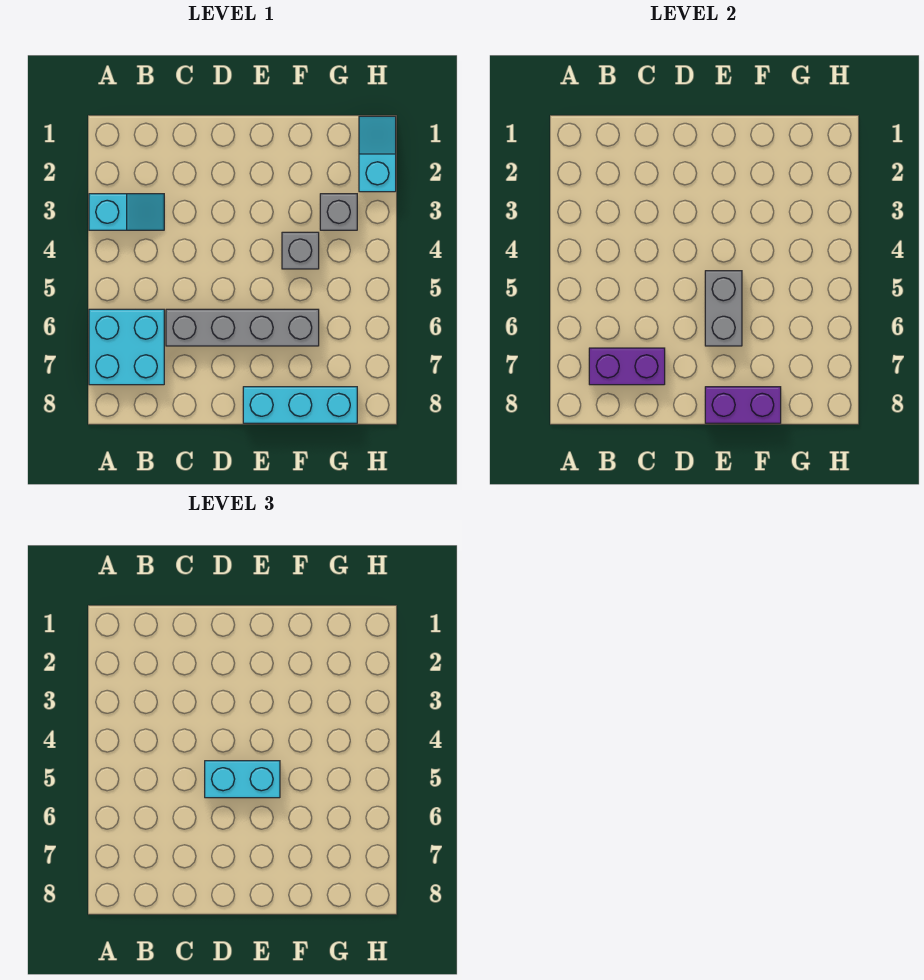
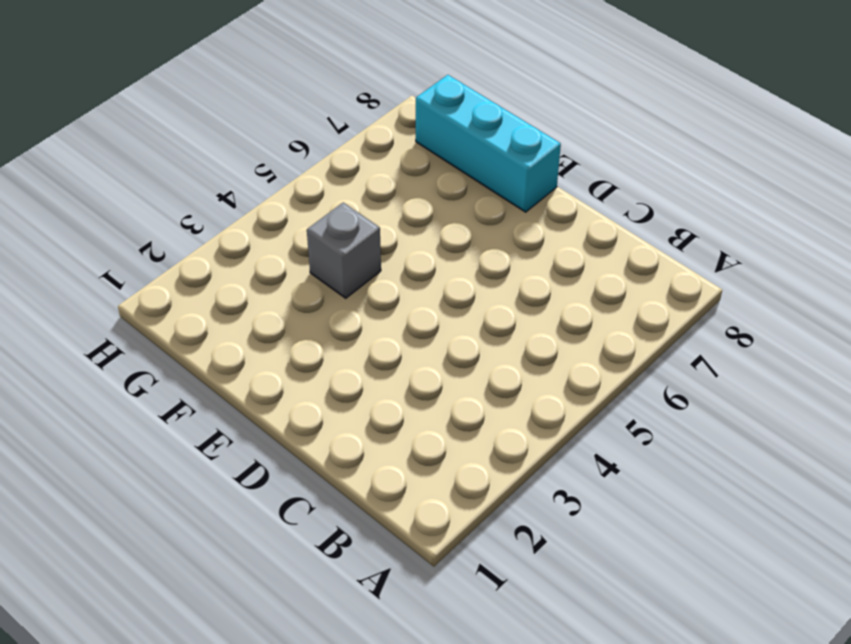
none -> cyan slope A3:B3 level 1 top A
none -> cyan brick A6:B7 level 1

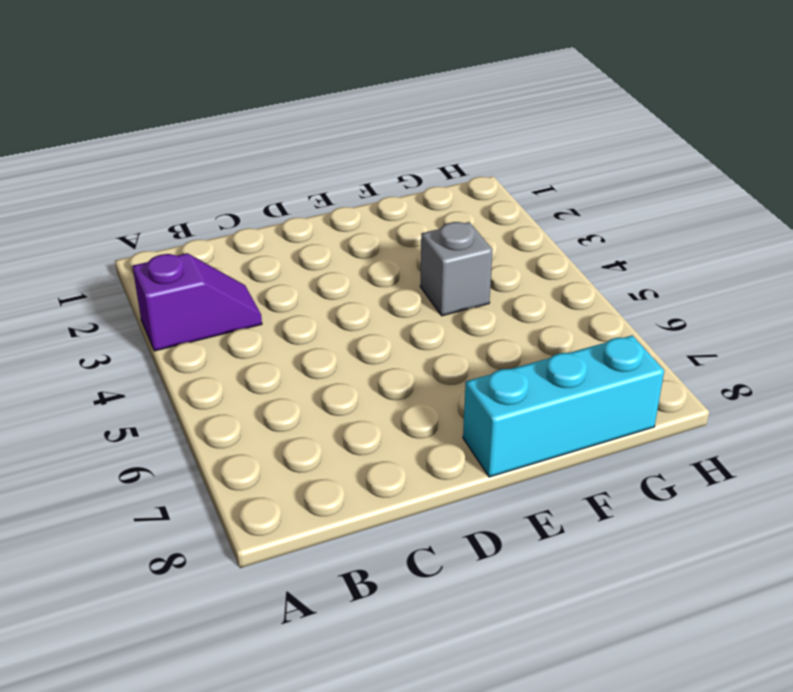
purple slope A3:B3 level 1 top A -> cyan slope A3:B3 level 1 top A
none -> cyan brick A6:B7 level 1
none -> grey brick C6:F6 level 1

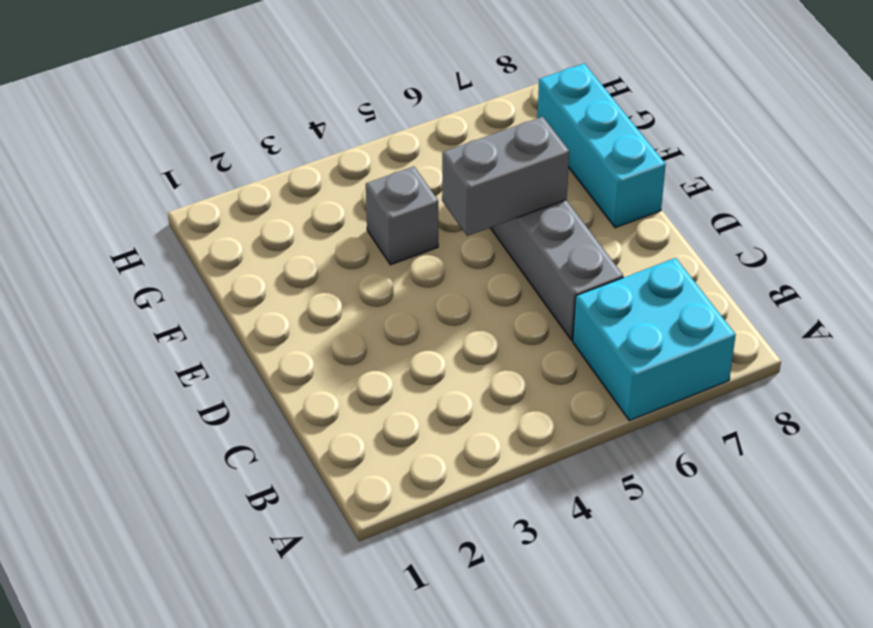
none -> cyan slope A3:B3 level 1 top A
none -> grey brick G3 level 1

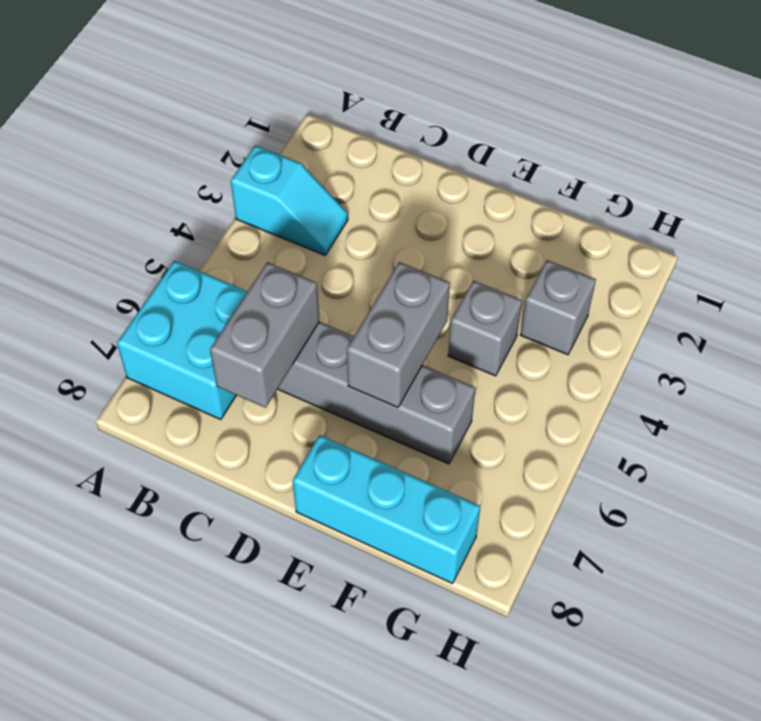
grey brick C6:C7 level 2 -> purple brick B7:C7 level 2
none -> cyan slope H1:H2 level 1 top 2
none -> purple brick E8:F8 level 2

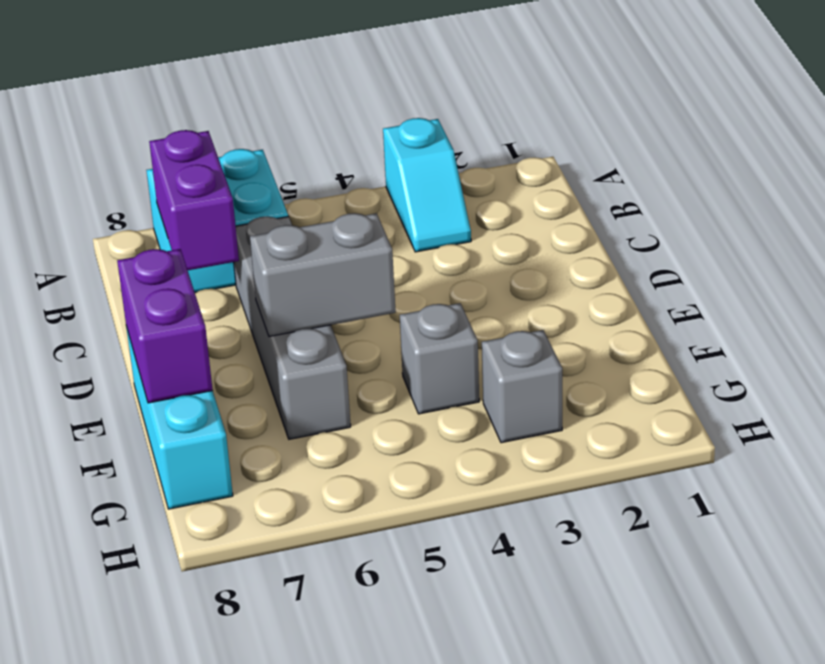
none -> cyan slope H1:H2 level 1 top 2
none -> cyan brick D5:E5 level 3

